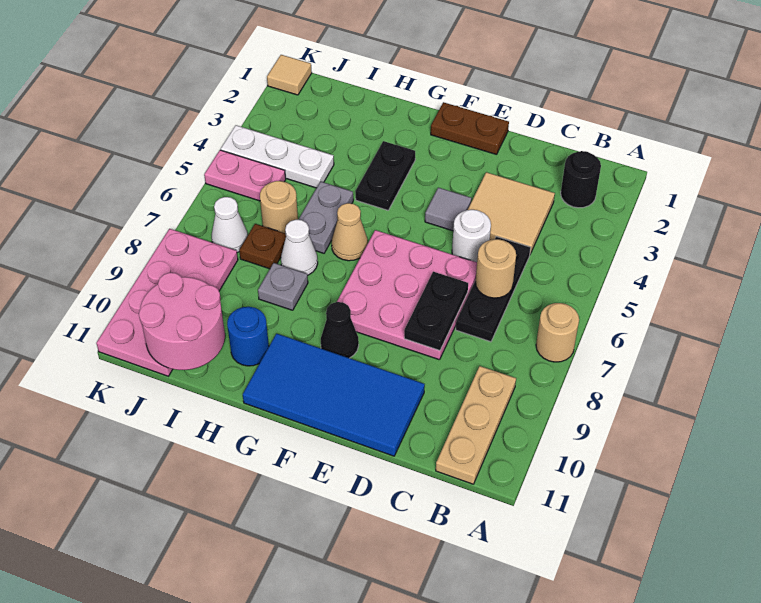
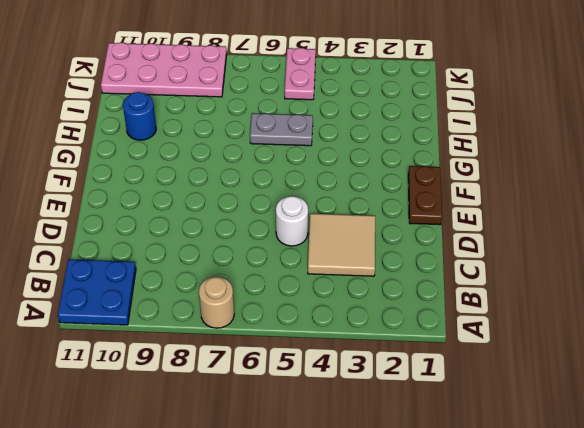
blue plate A10:B11 level 1 -> tan plate B9:B11 level 1
none -> black round brick B2 level 1
none -> black plate C5:C7 level 1
none -> pink plate D6:F8 level 1

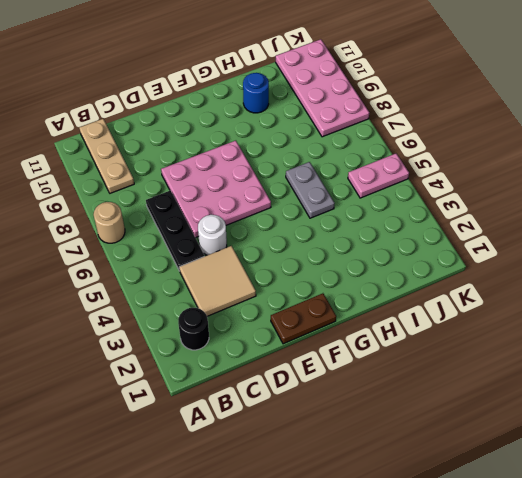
none -> blue tile D10:G11 level 1
none -> grey tile E4 level 1
none -> black cone F9 level 1

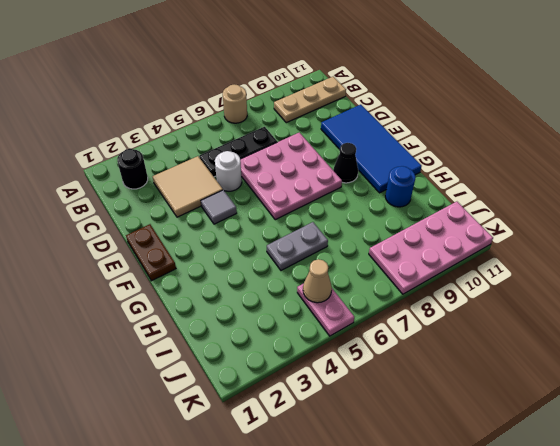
tan cone J5 level 2 -> tan cone G6 level 1
none -> black plate G3:G4 level 1
none -> white cone H7 level 1
none -> grey plate H8 level 1

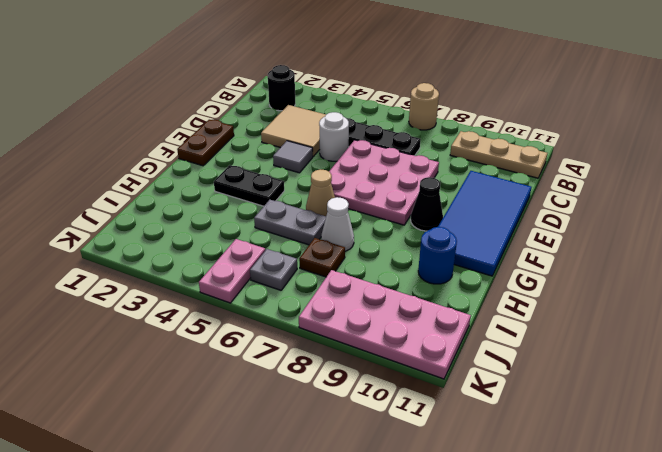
grey plate J6 level 1 -> grey plate H8 level 1
none -> white plate I4:K4 level 1
none -> tan round brick I6 level 1
none -> white cone J7 level 1

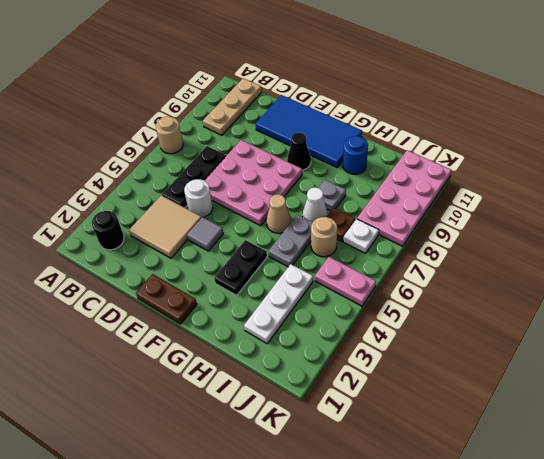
white plate I2:I4 level 1 -> white plate I4:K4 level 1
white plate J7 level 1 -> white cone J7 level 1
none -> tan tile K1 level 1
none -> tan round brick C6 level 2
none -> black plate D7:D8 level 2

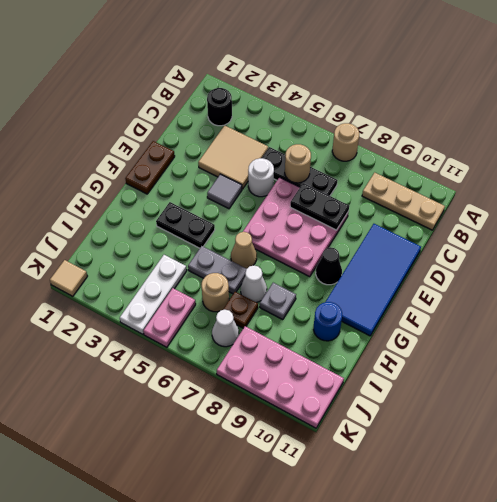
none -> pink round brick I10:J11 level 2

